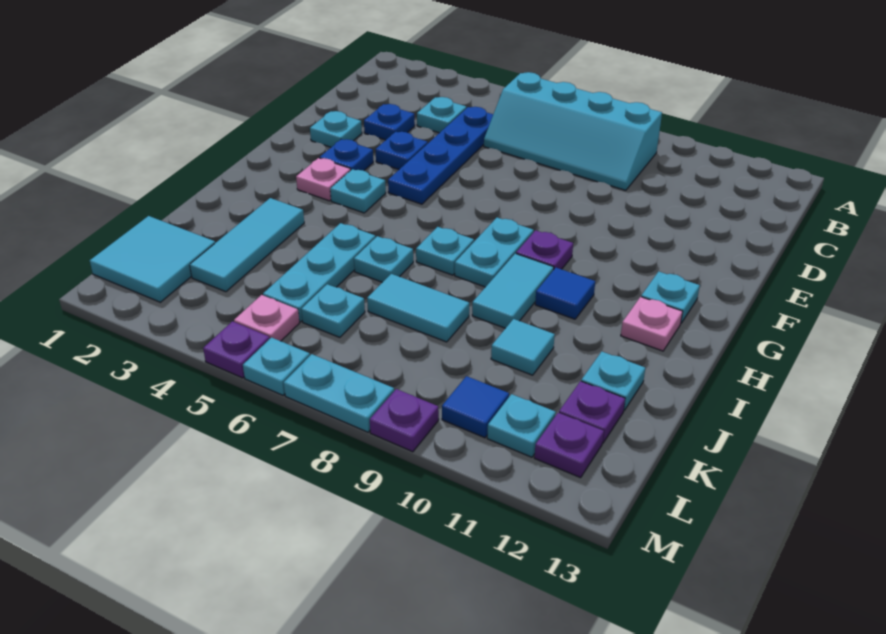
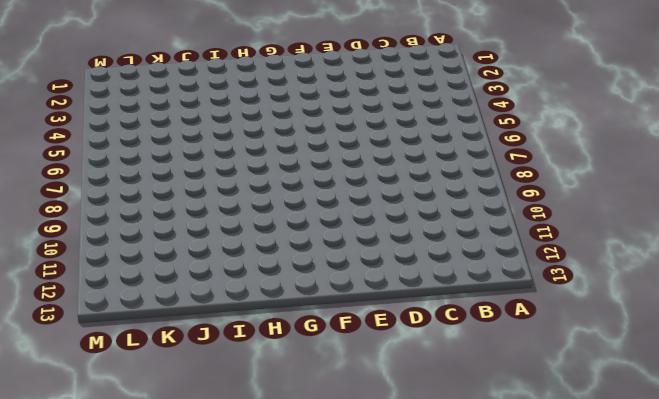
none -> cyan slope B6:C9 level 1 top B
none -> cyan plate C4 level 1
none -> blue plate C5:F5 level 1
none -> blue plate D3 level 1

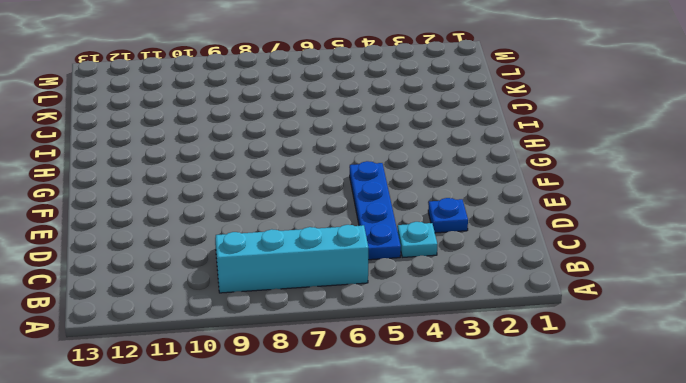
none -> cyan plate E2 level 1
none -> blue plate E4 level 1
none -> blue plate F3 level 1
none -> pink plate G3 level 1

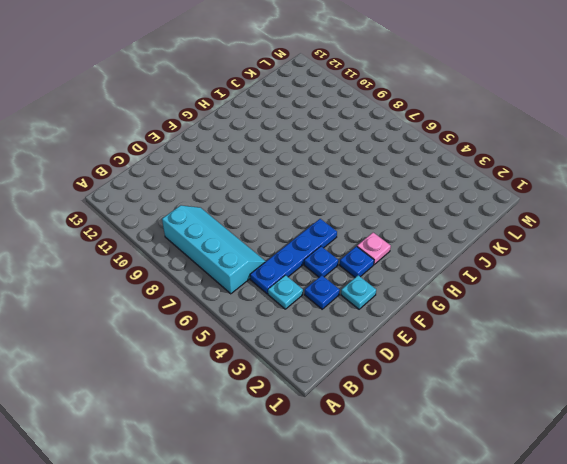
none -> cyan plate G4 level 1
none -> cyan plate G8:H8 level 1
none -> purple plate G9 level 1
none -> cyan plate G12 level 1

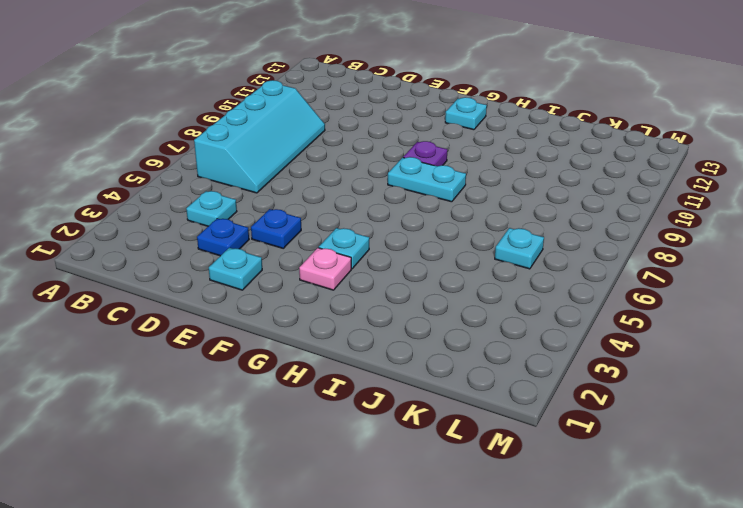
none -> blue plate C5:F5 level 1
none -> blue plate F3 level 1
none -> cyan plate H7 level 1
none -> cyan tile H9:I9 level 1

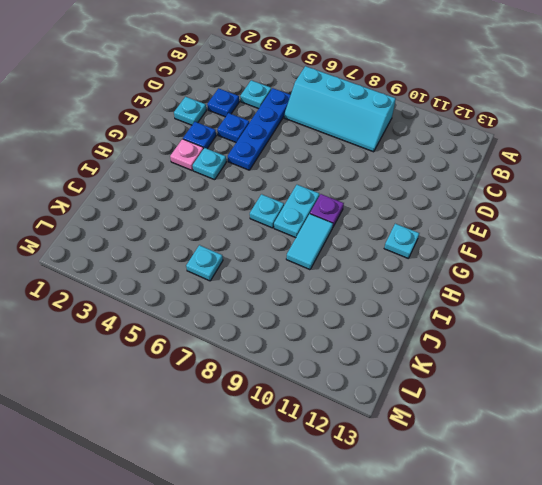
none -> blue tile H10 level 1
none -> pink plate H12 level 1
none -> cyan tile I3:K3 level 1
none -> cyan plate I5:K5 level 1

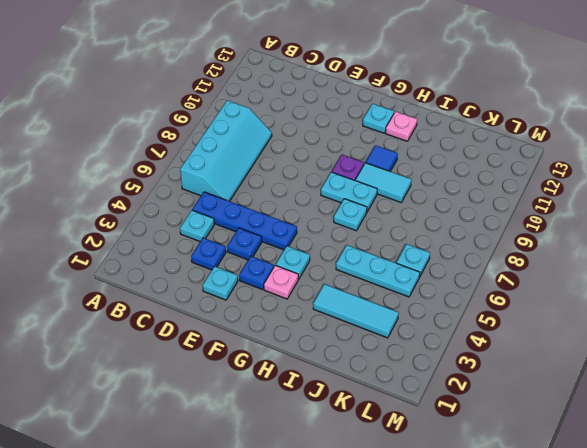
none -> cyan plate I6 level 1
none -> cyan tile J7:J8 level 1
none -> cyan tile J10 level 1
none -> cyan plate J12 level 1

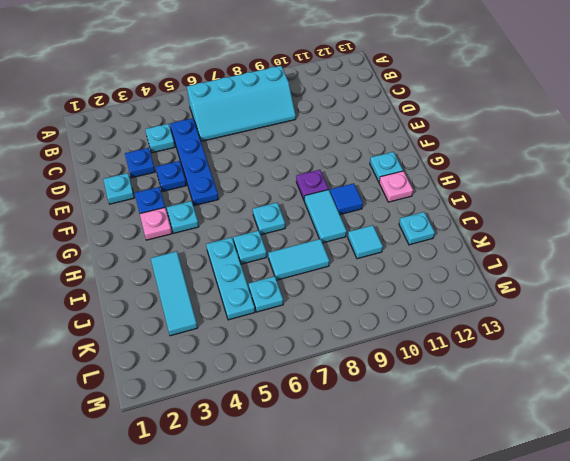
none -> cyan plate G8:H8 level 1
none -> cyan tile K1:L2 level 1
none -> purple plate K12 level 1
none -> pink plate L5 level 1

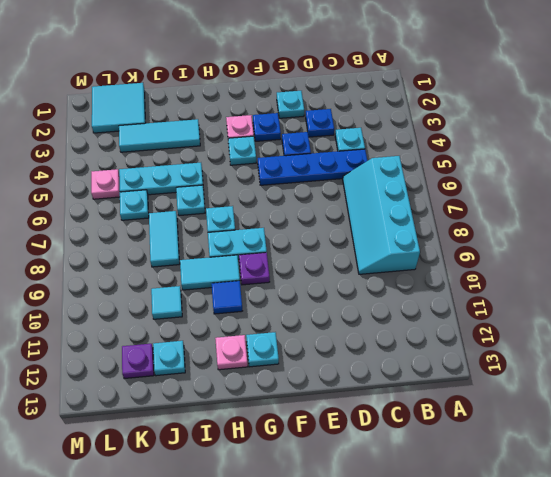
none -> blue tile L10 level 1
none -> cyan plate L11 level 1
none -> purple plate L12 level 1
none -> purple plate M5 level 1

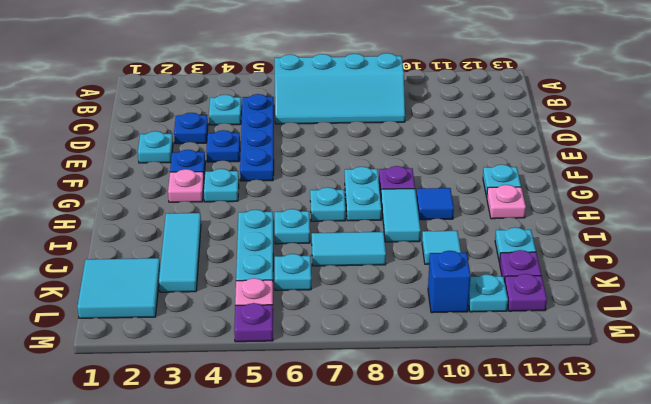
blue brick L10 level 1 -> blue tile L10 level 1
none -> cyan plate M6 level 1
none -> cyan plate M7:M8 level 1
none -> purple plate M9 level 1

